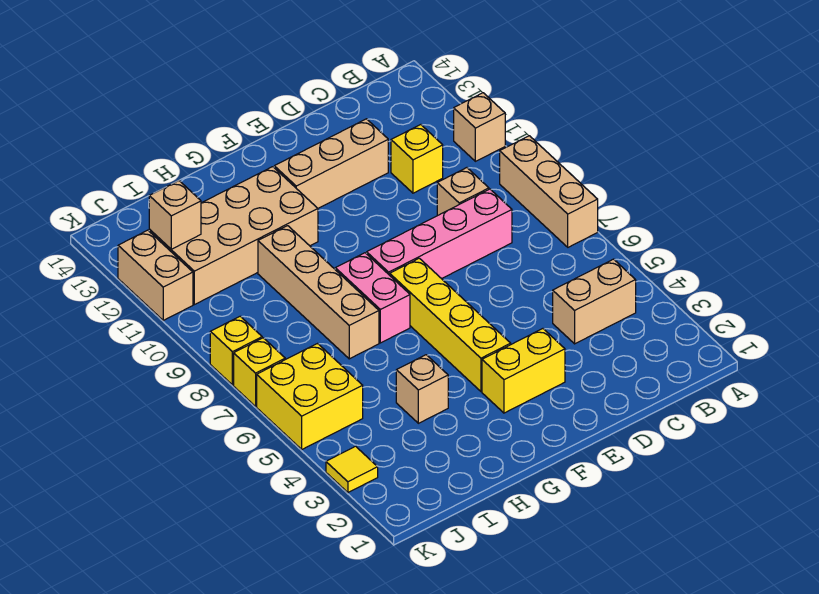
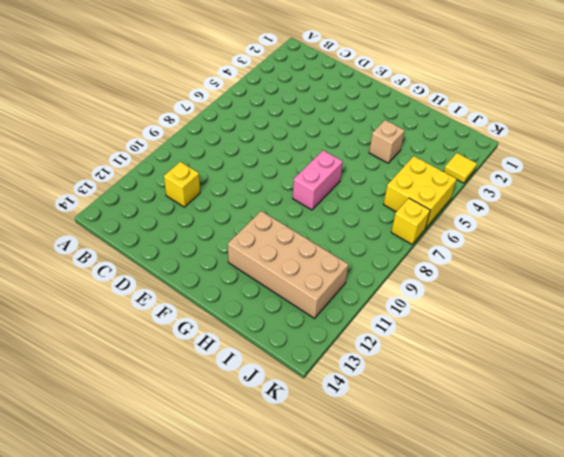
none -> tan brick A7:A9 level 1
none -> tan brick A11 level 1
none -> tan brick B4:C4 level 1

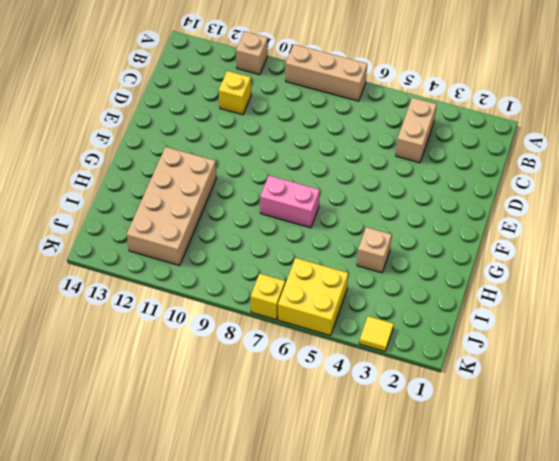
none -> pink brick C8:F8 level 1
none -> tan brick C9 level 1
none -> tan brick D12:F12 level 1

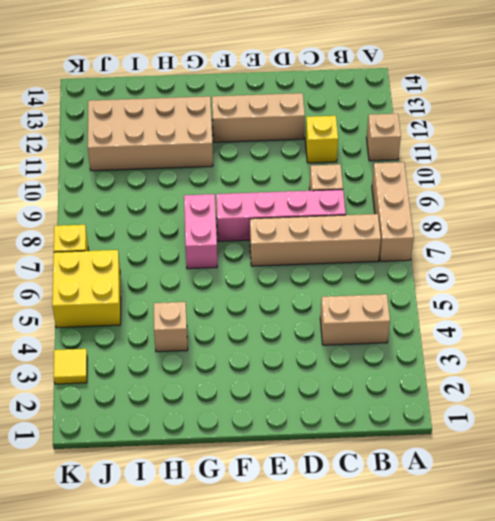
tan brick B7:E7 level 1 -> tan brick H7:H10 level 1
none -> yellow brick E3:F3 level 1
none -> yellow brick F4:F7 level 1
none -> yellow brick K8 level 1

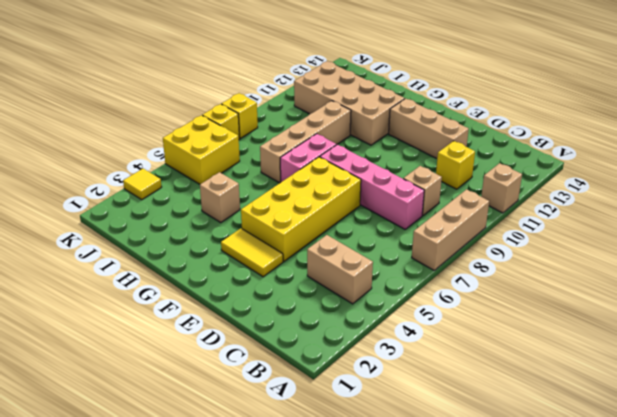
yellow tile E3:F3 level 1 -> yellow brick E3:F3 level 1
yellow brick E4:F7 level 1 -> yellow brick F4:F7 level 1
none -> tan brick K11:K12 level 1
none -> tan brick J12 level 2

